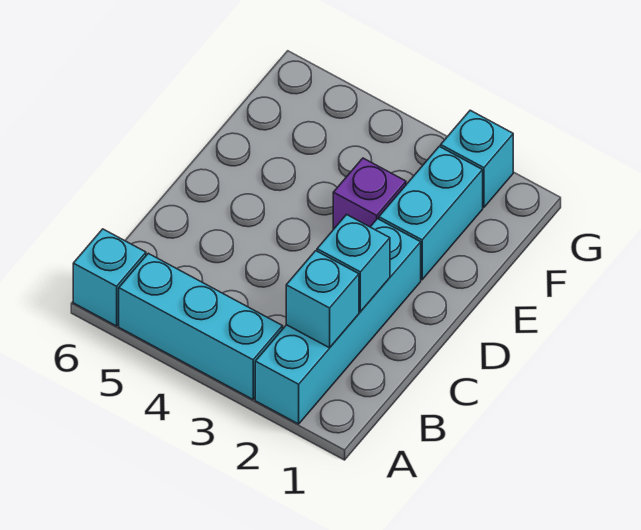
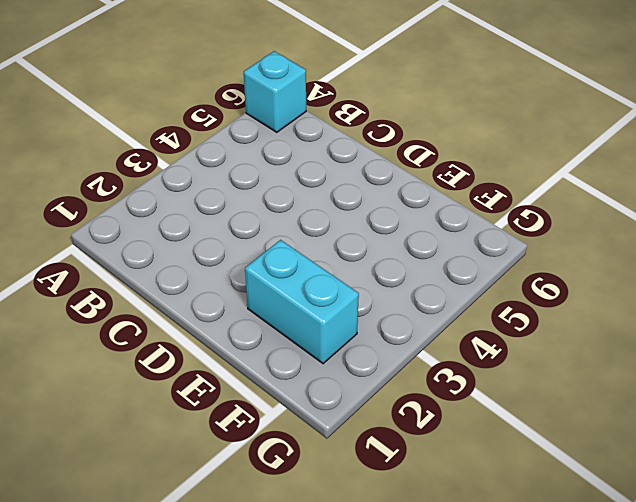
none -> cyan brick A2:D2 level 1
none -> cyan brick A3:A5 level 1

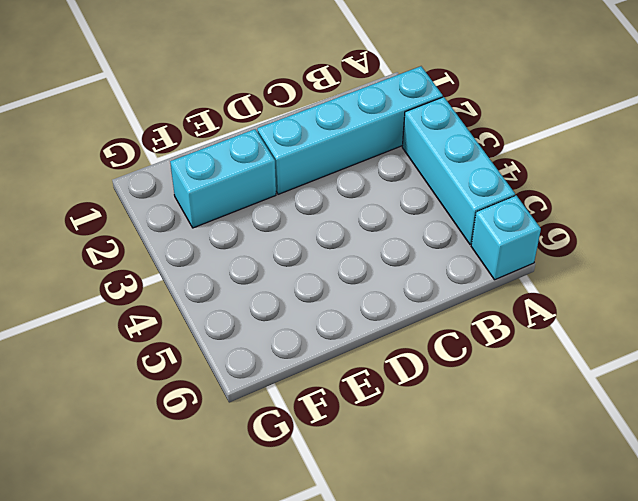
none -> purple brick E3 level 1
none -> cyan brick G2 level 1

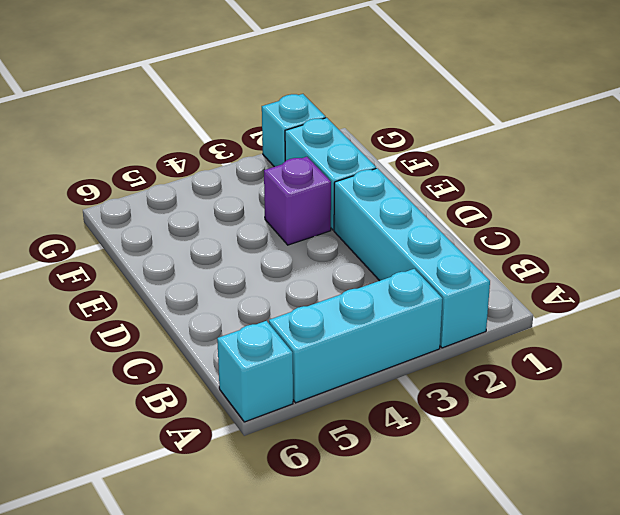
none -> cyan brick B2 level 2
none -> cyan brick C2 level 2

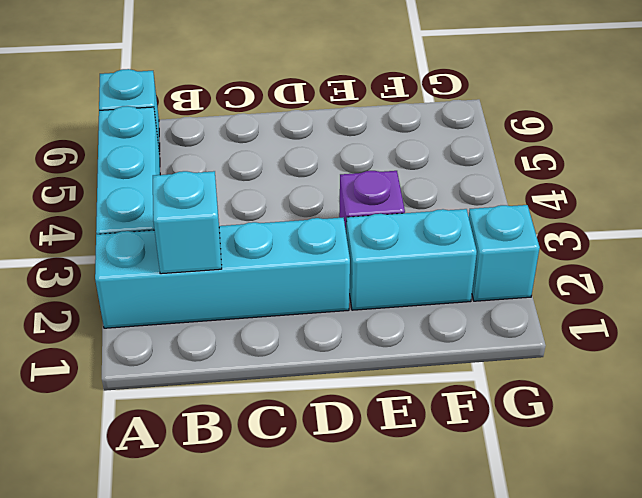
none -> cyan brick C2 level 2

